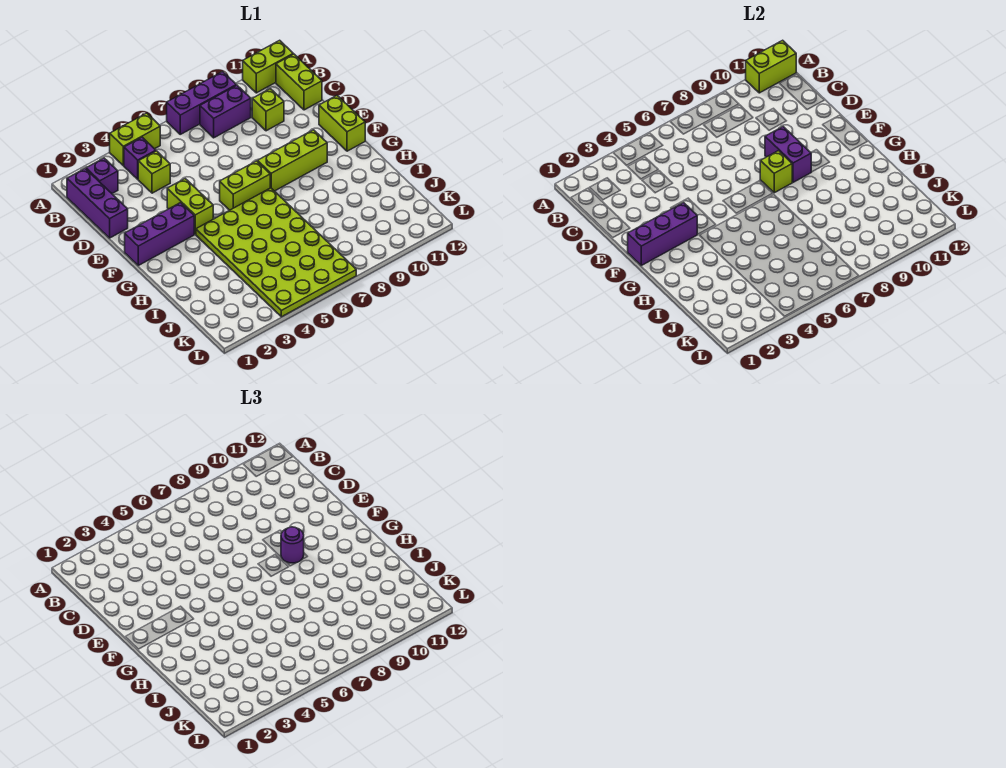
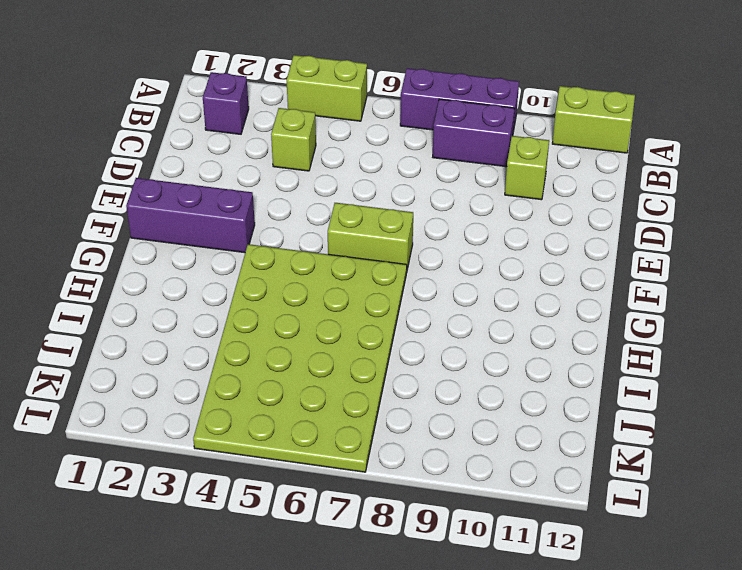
none -> purple brick B1:D1 level 1
none -> purple brick B4 level 1
none -> lime brick B12:C12 level 1

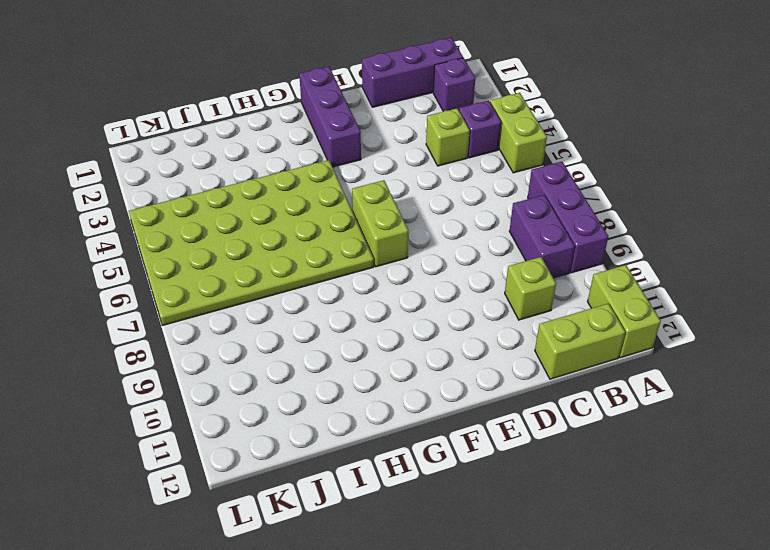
none -> lime brick E4:F4 level 1
none -> lime brick E12:F12 level 1
none -> lime brick F8:F10 level 1

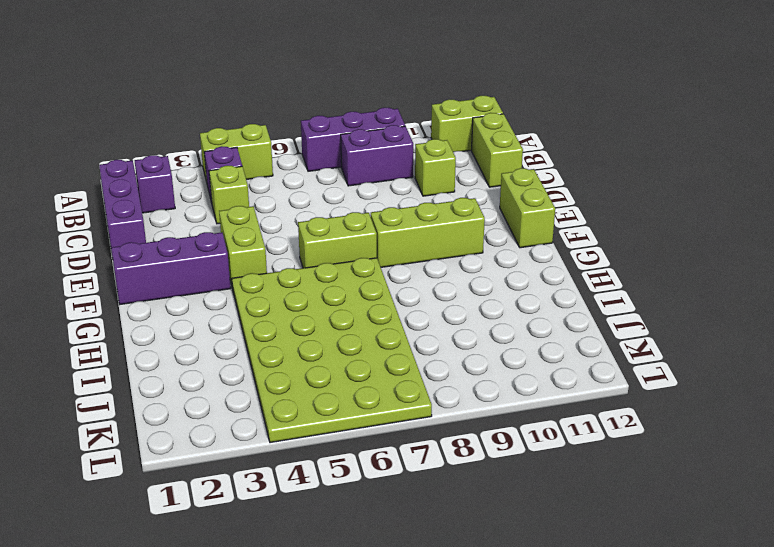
none -> lime brick A11:A12 level 2
none -> purple brick E9:F9 level 2
none -> purple brick F1:F3 level 2

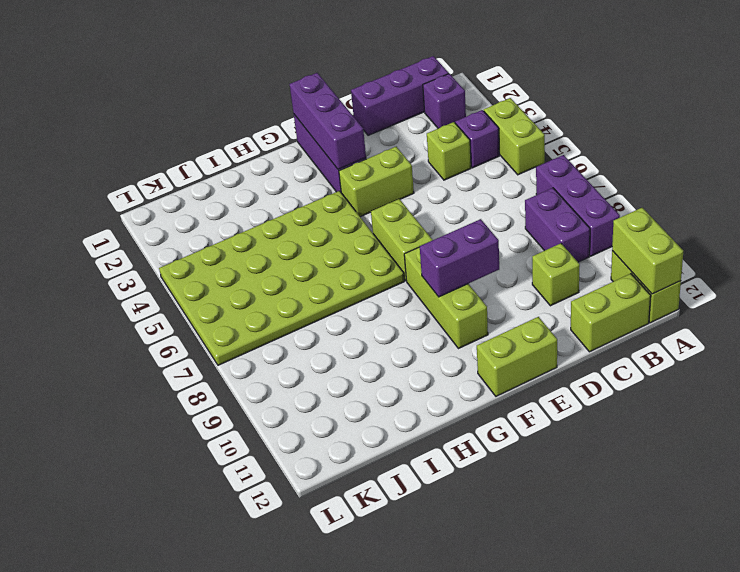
none -> lime brick F8 level 2
none -> purple round brick F9 level 3

